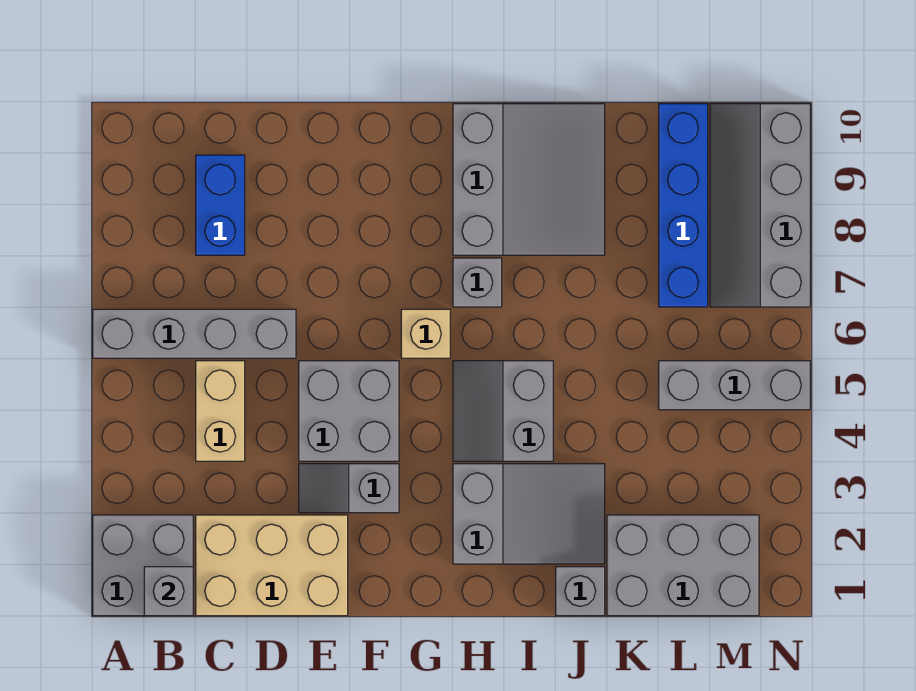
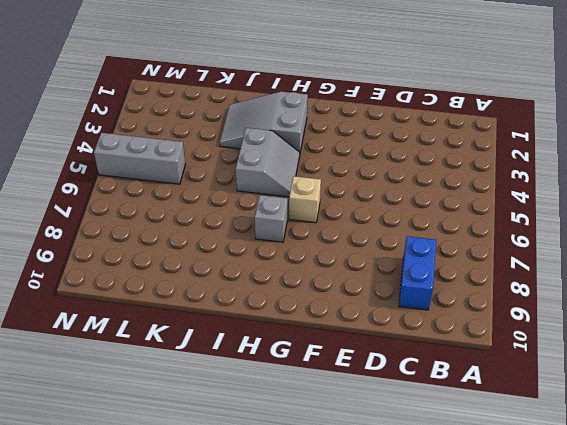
none -> grey brick A1:B2 level 1
none -> grey brick A6:D6 level 1
none -> tan brick C1:E2 level 1

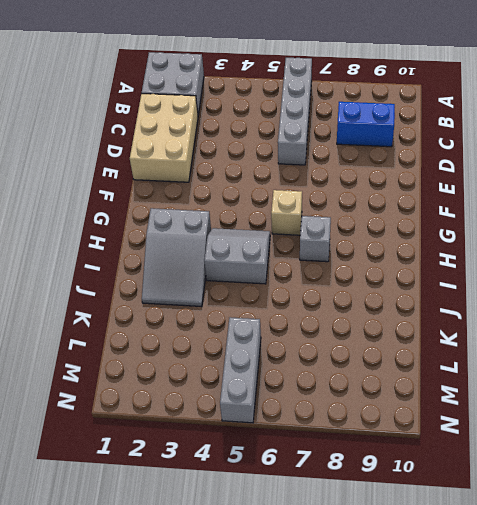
none -> tan brick C4:C5 level 1
none -> grey slope E3:F3 level 1 top F
none -> grey brick E4:F5 level 1

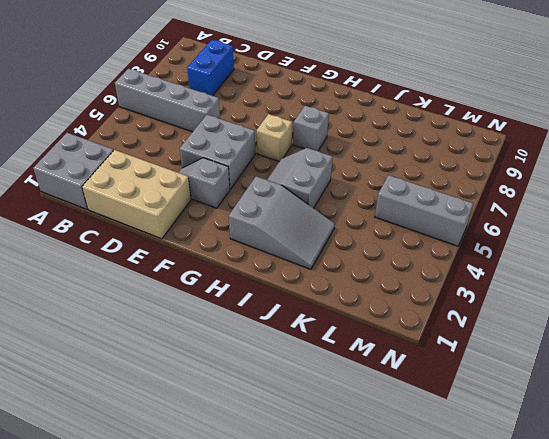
none -> tan brick C4:C5 level 1
none -> grey slope H8:J10 level 1 top H
none -> grey brick J1 level 1

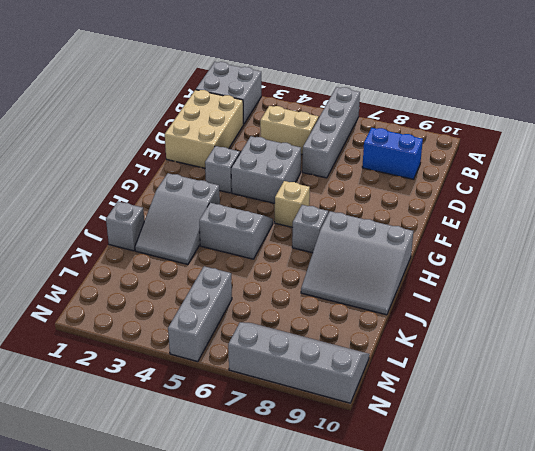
none -> grey brick K1:M2 level 1
none -> blue brick L7:L10 level 1
none -> grey brick B1 level 2

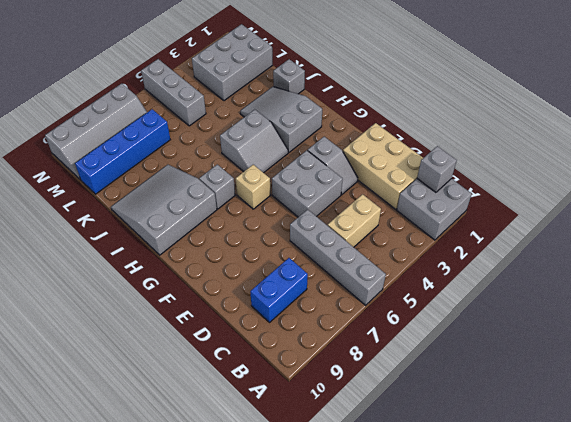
grey brick L1:M3 level 1 -> grey brick K1:M2 level 1

